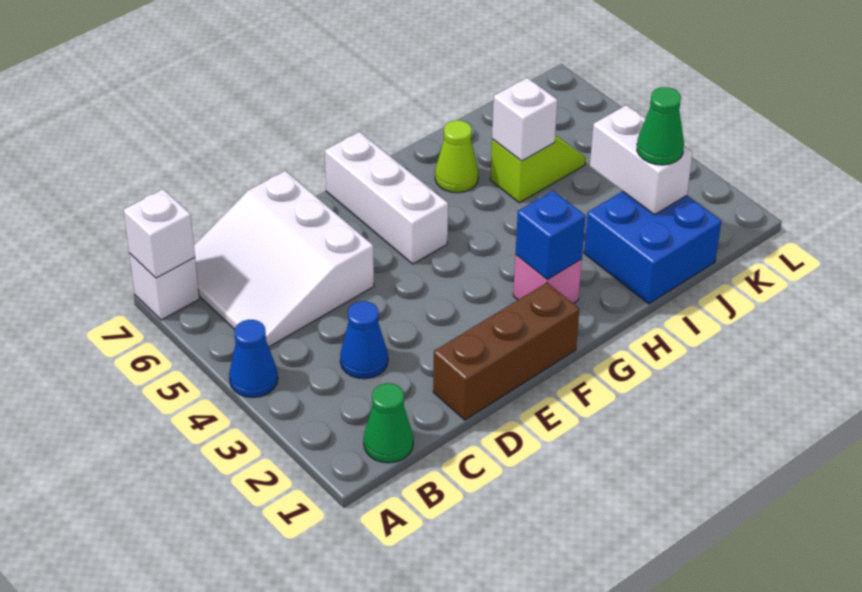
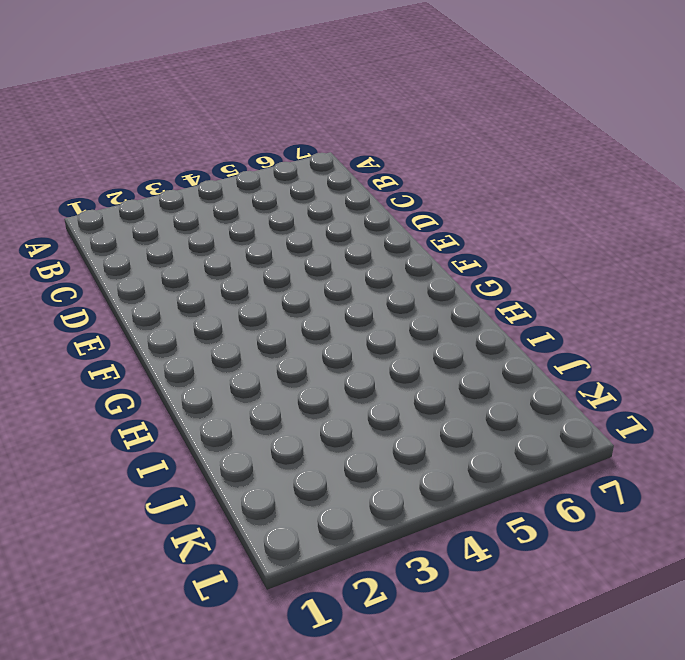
none -> blue cone A4 level 1
none -> white brick A7 level 1
none -> green cone B1 level 1

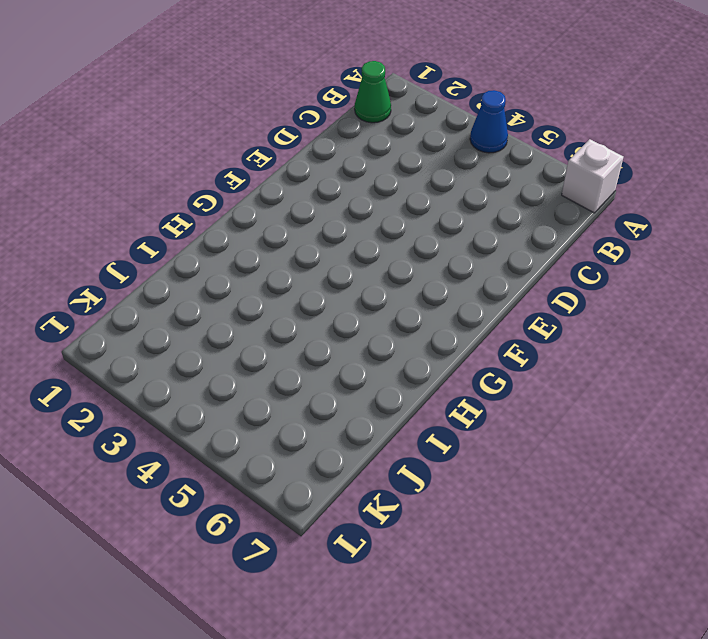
none -> white slope B5:D7 level 1 top D
none -> blue cone C3 level 1
none -> brown brick D1:F1 level 1

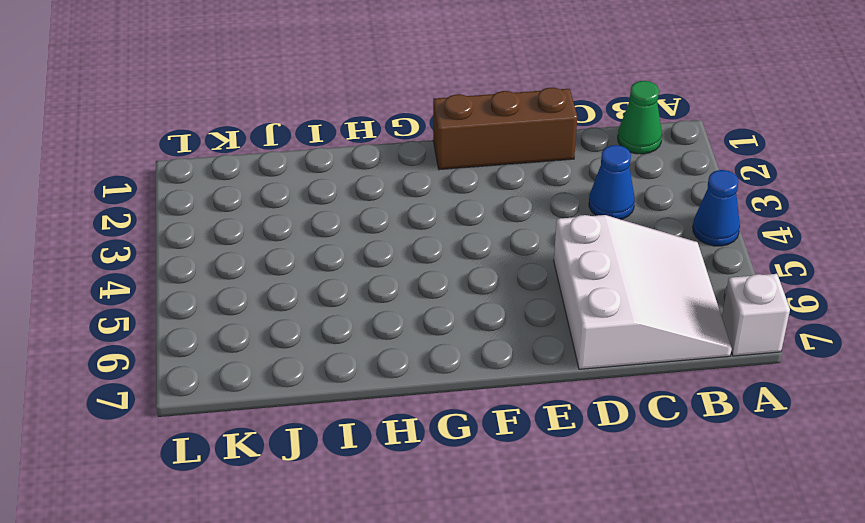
none -> white brick F5:F7 level 1
none -> pink brick G2 level 1
none -> lime cone H6 level 1

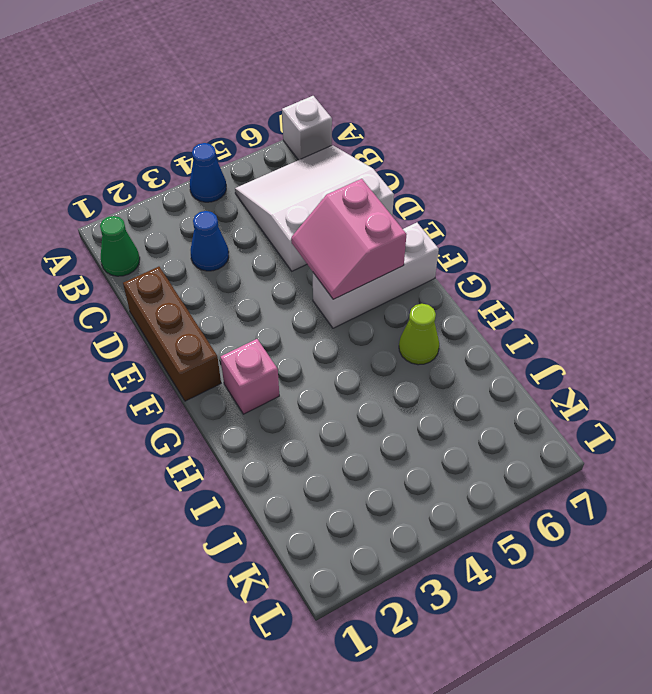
pink slope E5:F6 level 2 top 6 -> none
none -> blue brick I1:J2 level 1
none -> lime slope I5:J5 level 1 top I
none -> white brick A7 level 2

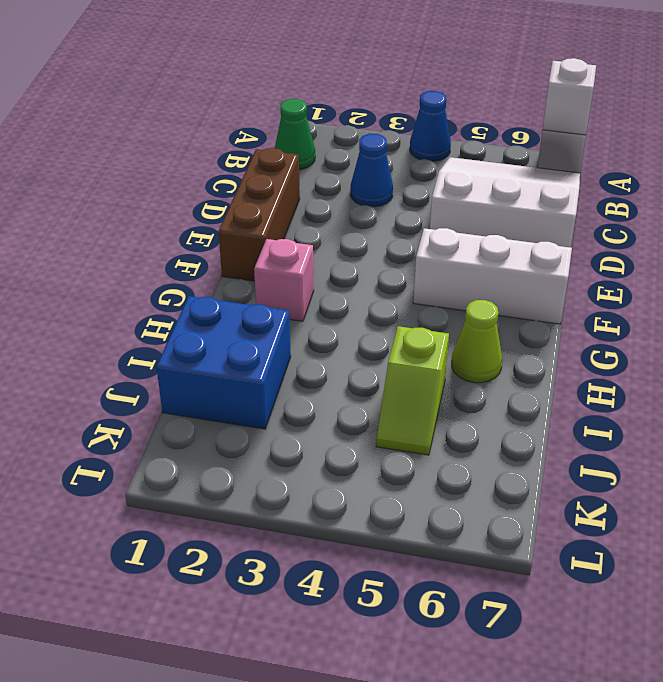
none -> blue brick G2 level 2
none -> white brick I5 level 2
none -> white brick J2:J3 level 2

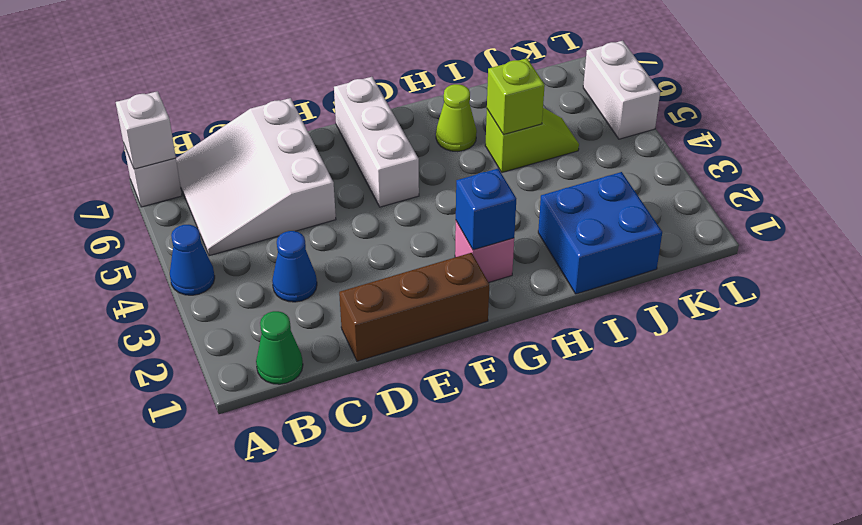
lime brick I5 level 2 -> white brick I5 level 2
white brick L5:L6 level 1 -> white brick J2:J3 level 2
none -> green cone J2 level 3

